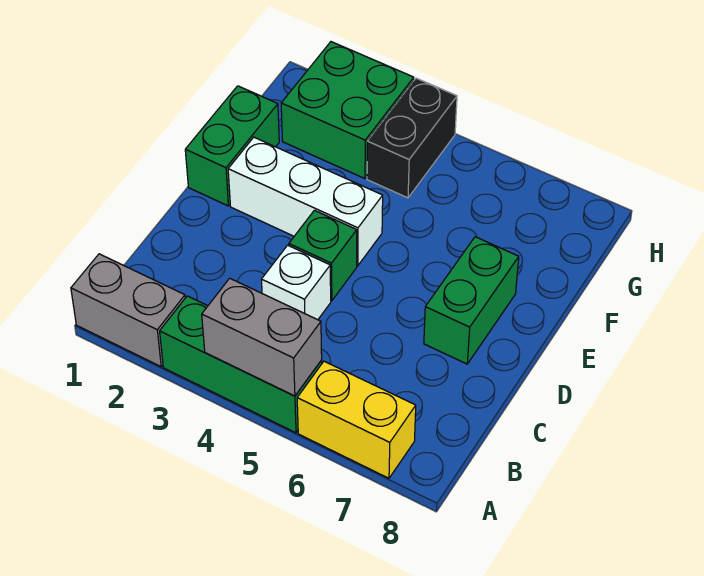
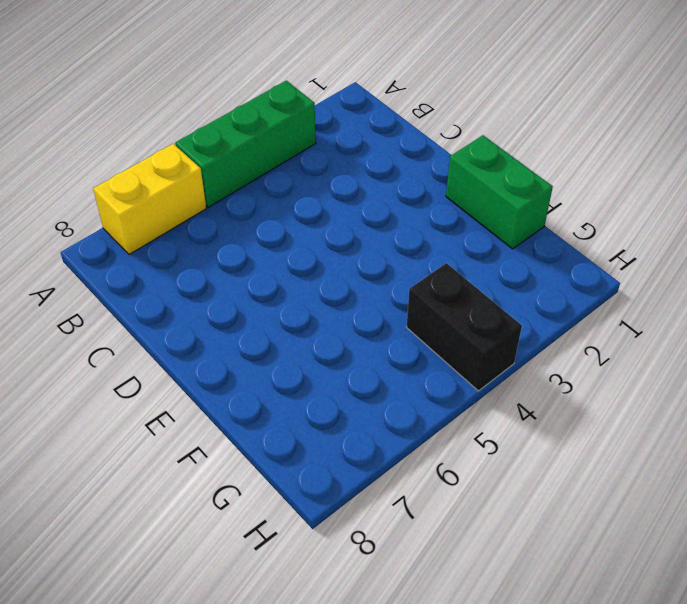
none -> grey brick A1:A2 level 1
none -> white brick C4 level 1

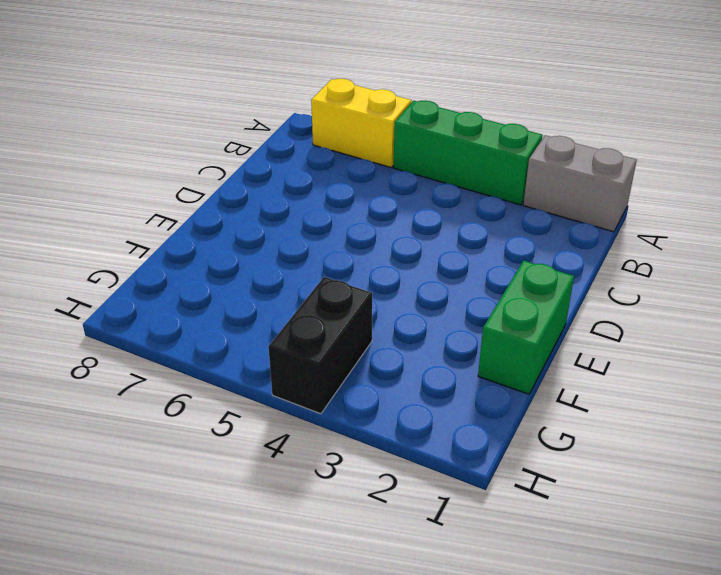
none -> white brick C4 level 1
none -> green brick D4 level 1

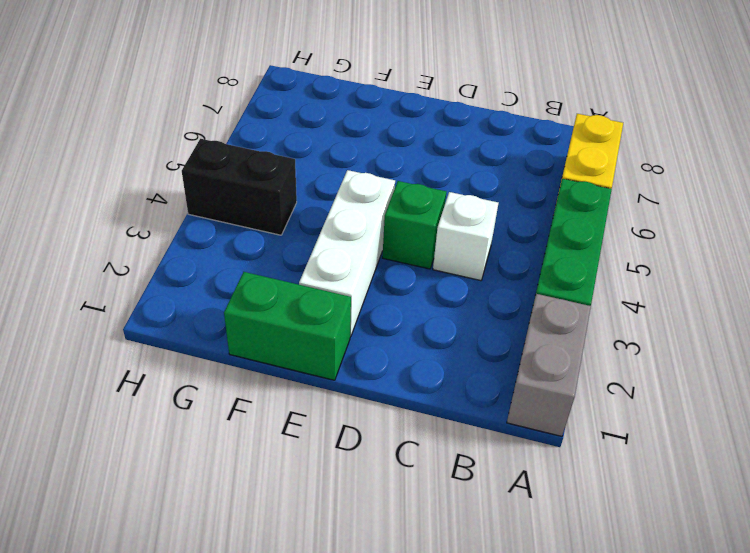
none -> green brick D7:E7 level 1
none -> green brick G2:H3 level 1

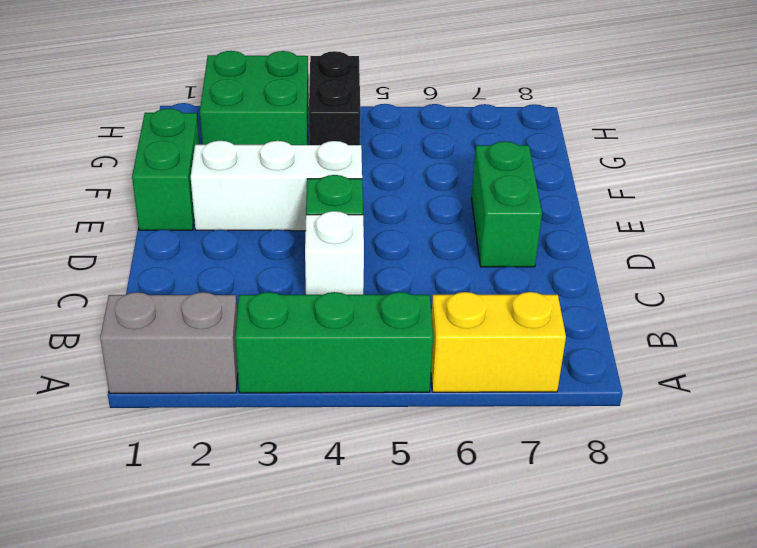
none -> grey brick A4:A5 level 2

